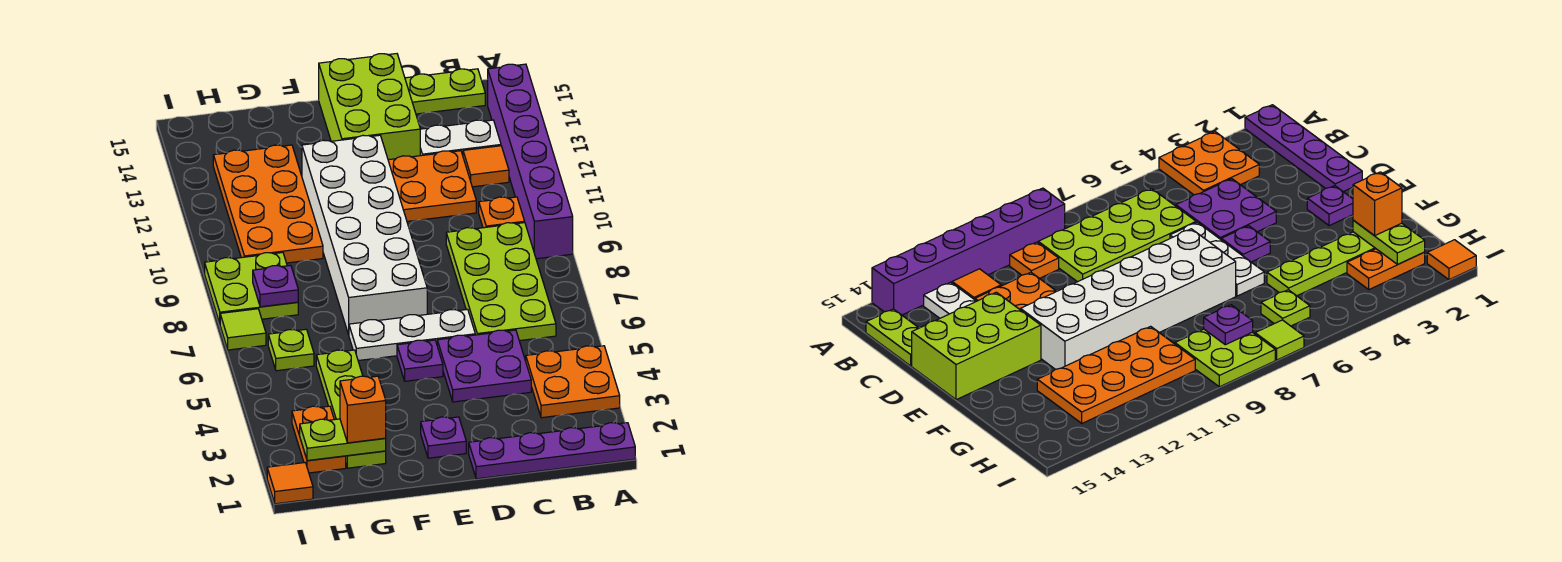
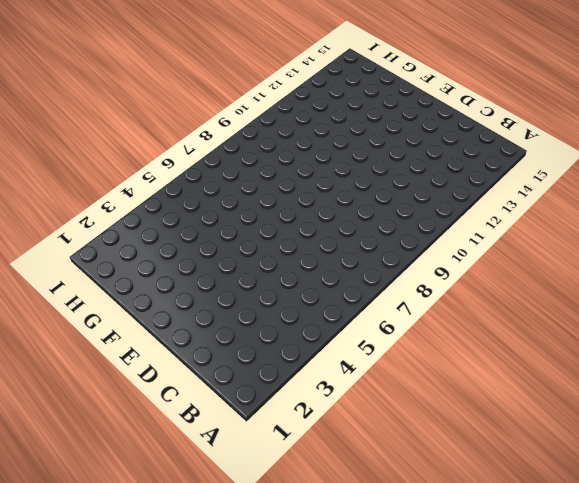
none -> purple plate A1:D1 level 1
none -> orange plate A3:B4 level 1
none -> purple brick A9:A14 level 1

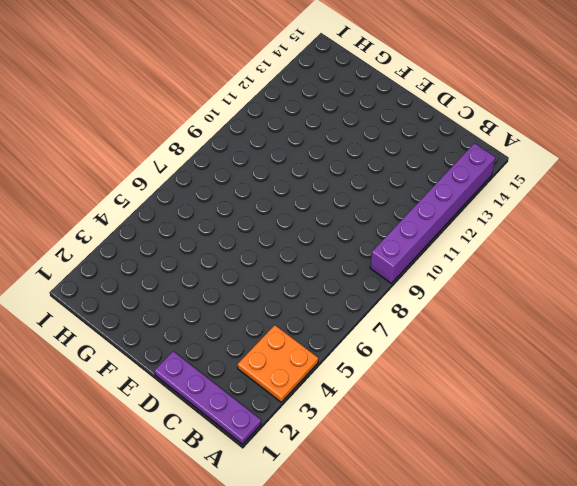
none -> lime plate B6:C9 level 1
none -> orange plate B10 level 1
none -> orange tile B12 level 1

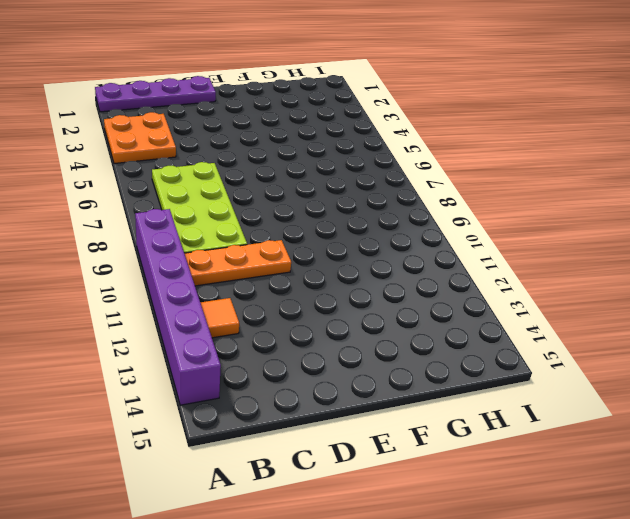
orange plate B10:D10 level 1 -> orange plate B10 level 1
none -> white plate B13:C13 level 1
none -> lime plate B15:C15 level 1
none -> purple plate C4:D5 level 1

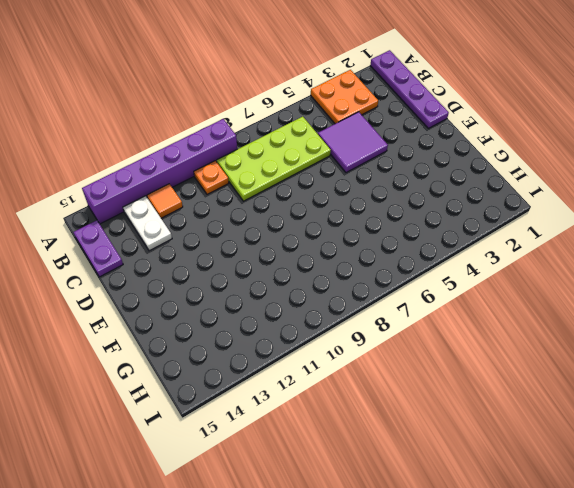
purple plate B15:C15 level 1 -> lime plate B15:C15 level 1
purple tile C4:D5 level 1 -> purple plate C4:D5 level 1
none -> orange plate C11:D12 level 1
none -> white plate D6:F6 level 1
none -> lime brick D13:E15 level 1

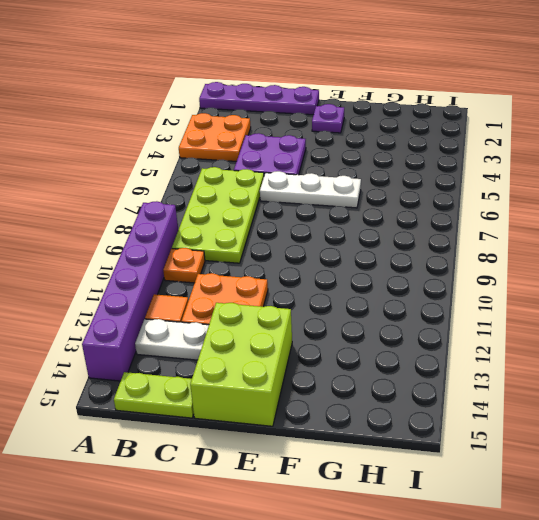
none -> purple plate E5 level 1
none -> white brick E7:F12 level 1
none -> lime plate G2:G5 level 1

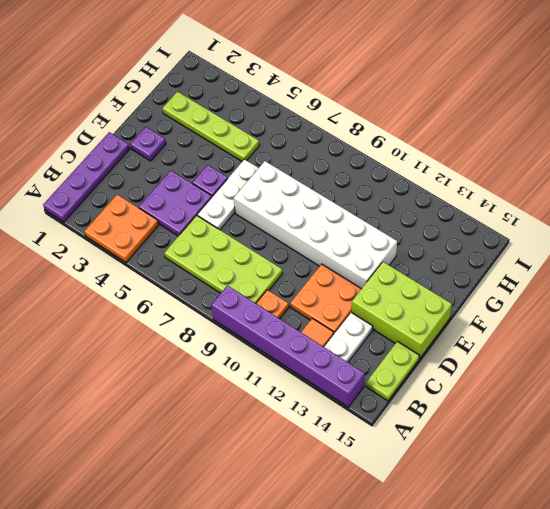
none -> orange plate G10:H13 level 1
none -> orange plate H2:H3 level 1
none -> lime plate H6 level 1

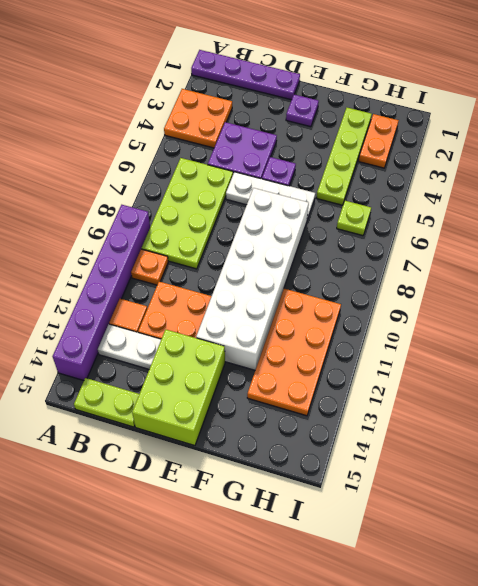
none -> lime plate H8:I9 level 1
none -> orange tile I1 level 1
none -> lime tile I7 level 1

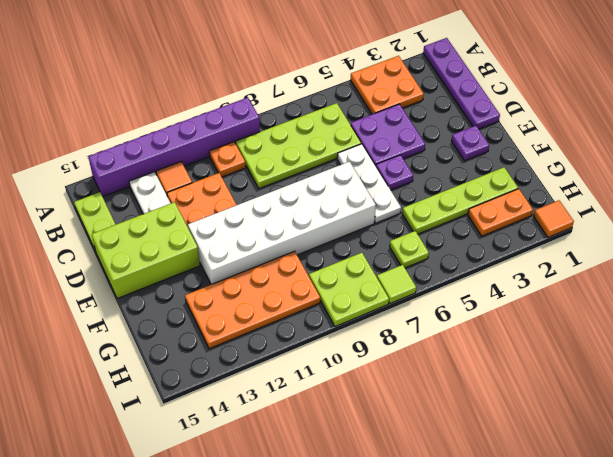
none -> lime plate G2:H2 level 2
none -> purple plate H8 level 2
none -> orange brick G2 level 3

